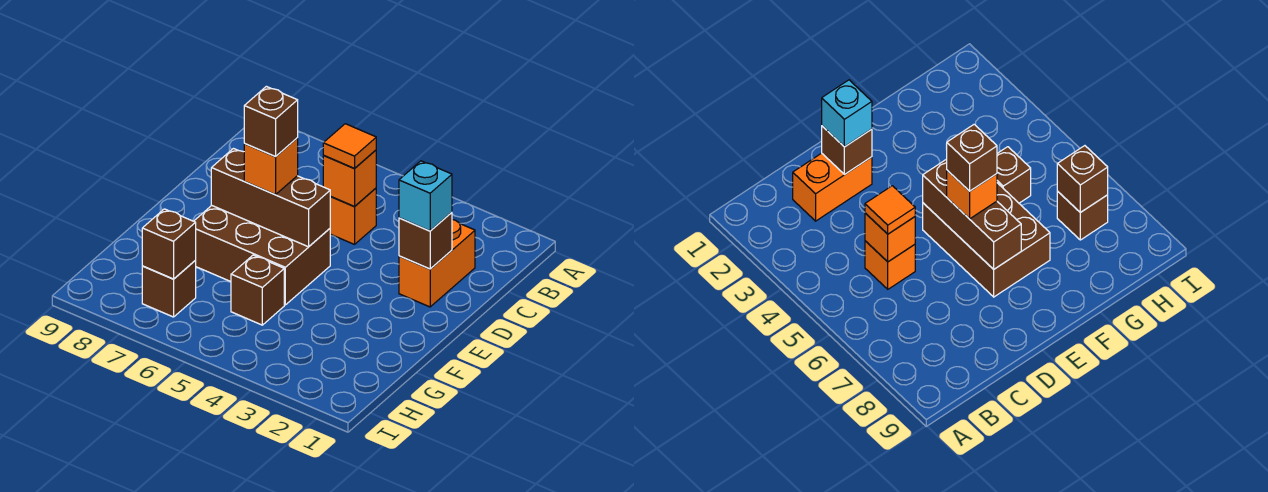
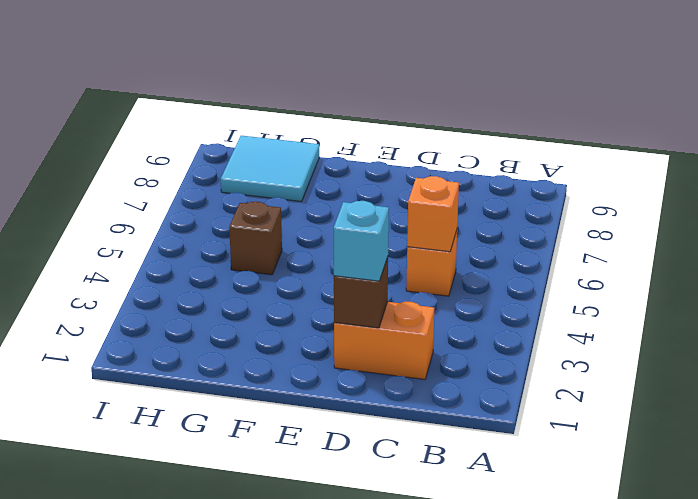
cyan tile G8:H9 level 1 -> none
none -> brown brick E5:F7 level 1
none -> brown brick H7 level 1
none -> brown brick E5:E7 level 2

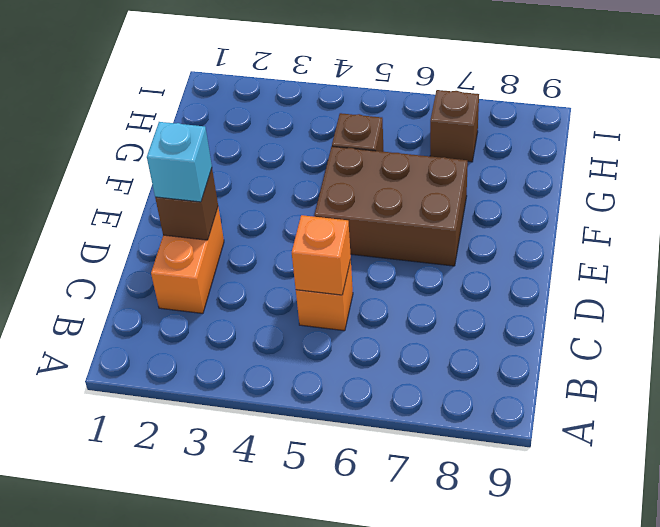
none -> brown brick E5:E7 level 2
none -> brown brick H7 level 2
none -> orange tile C5 level 3

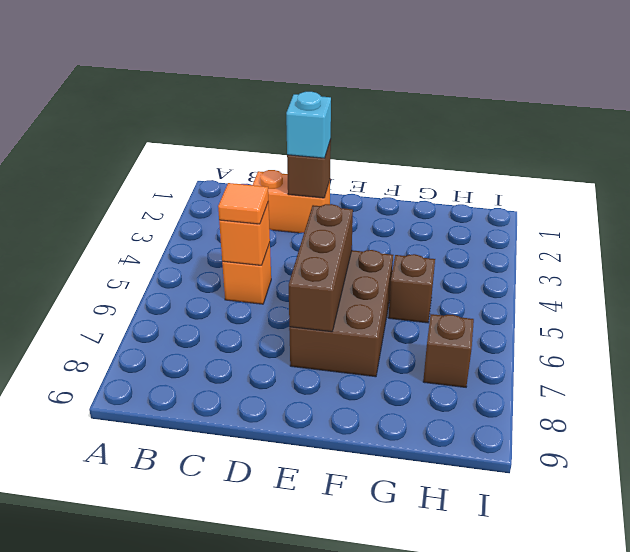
none -> brown brick H7 level 2
none -> orange brick E6 level 3
none -> brown brick E6 level 4

